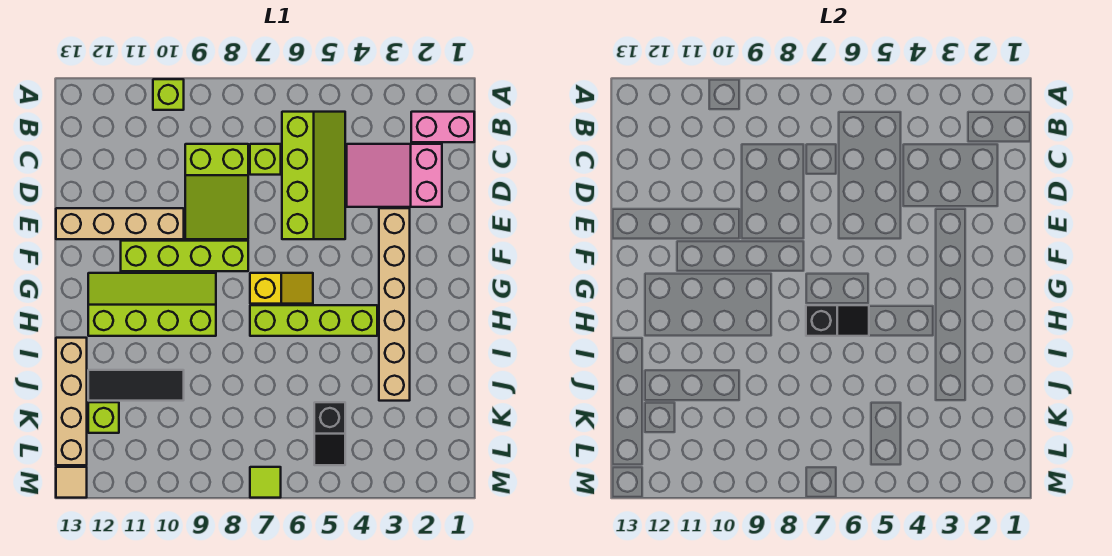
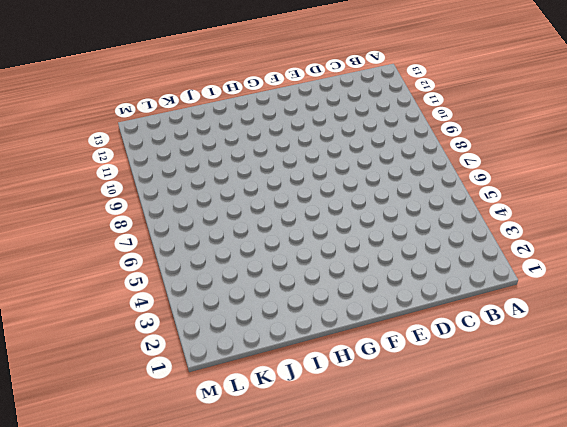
none -> lime brick A10 level 1
none -> pink brick B1:B2 level 1
none -> lime slope B5:E6 level 1 top 6

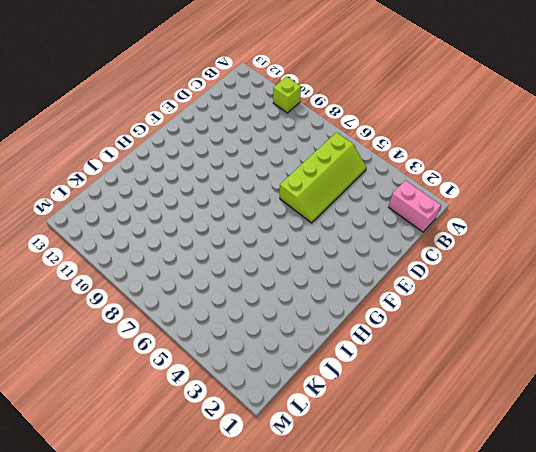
none -> pink slope C2:D4 level 1 top 2
none -> lime brick C7 level 1
none -> lime slope C8:E9 level 1 top C

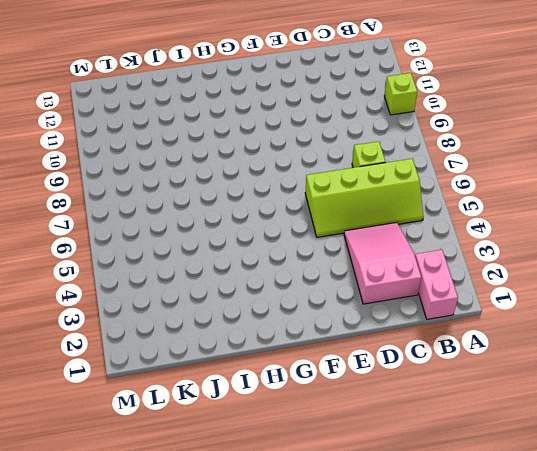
none -> lime slope C8:E9 level 1 top C
none -> tan brick E3:J3 level 1
none -> tan brick E10:E13 level 1

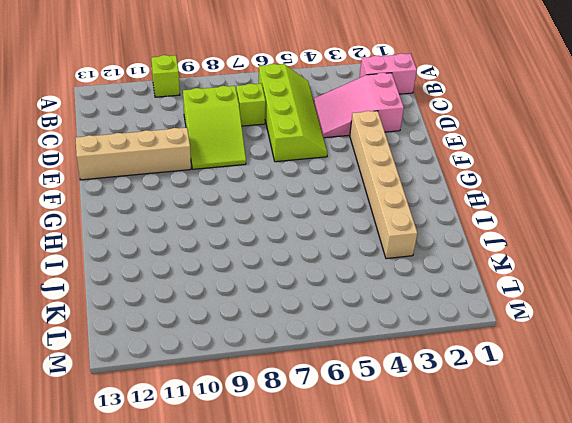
none -> lime brick F8:F11 level 1
none -> yellow slope G6:G7 level 1 top 7
none -> lime slope G9:H12 level 1 top H

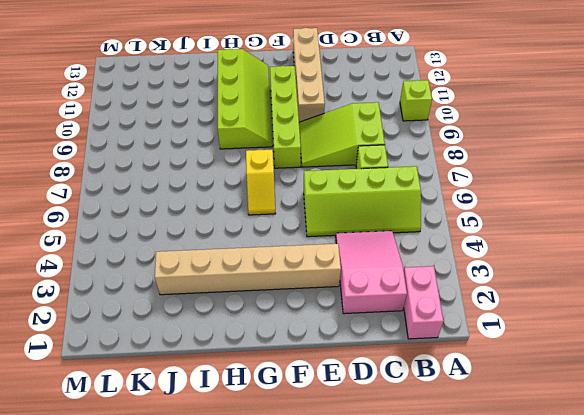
none -> lime brick H4:H7 level 1
none -> tan brick I13:L13 level 1
none -> black tile J10:J12 level 1

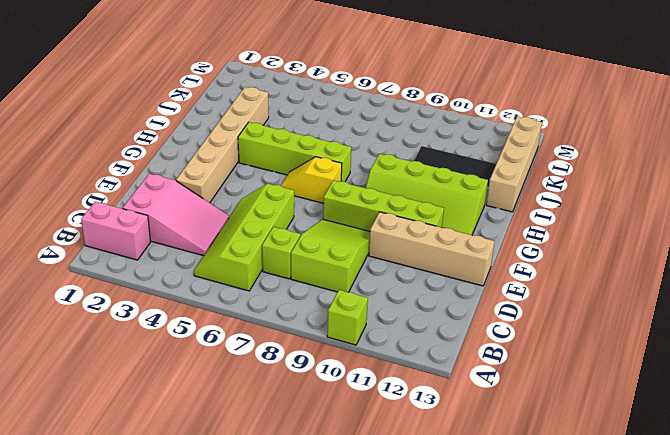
none -> black slope K5:L5 level 1 top K
none -> lime brick K12 level 1
none -> lime tile M7 level 1

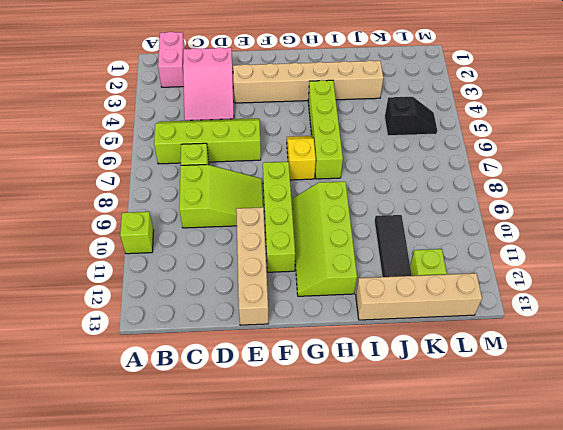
none -> lime tile M7 level 1
none -> tan tile M13 level 1
none -> black slope H6:H7 level 2 top 7

